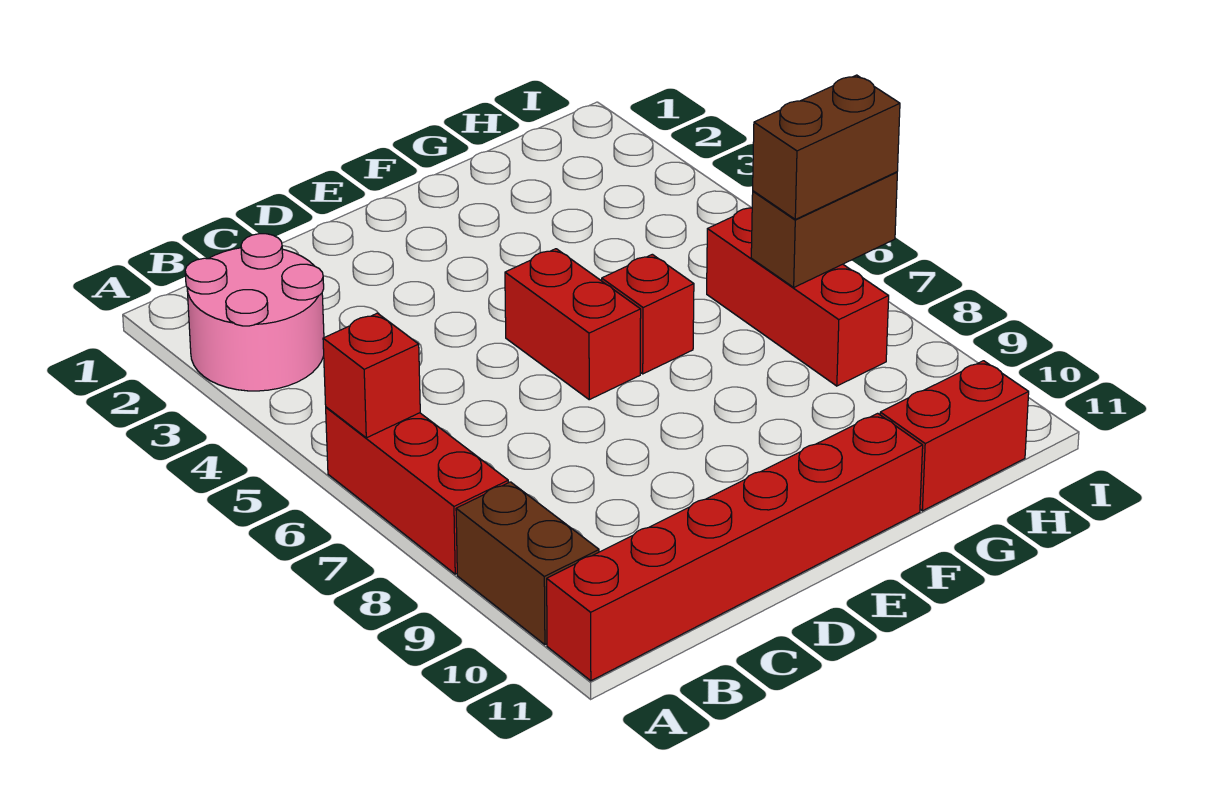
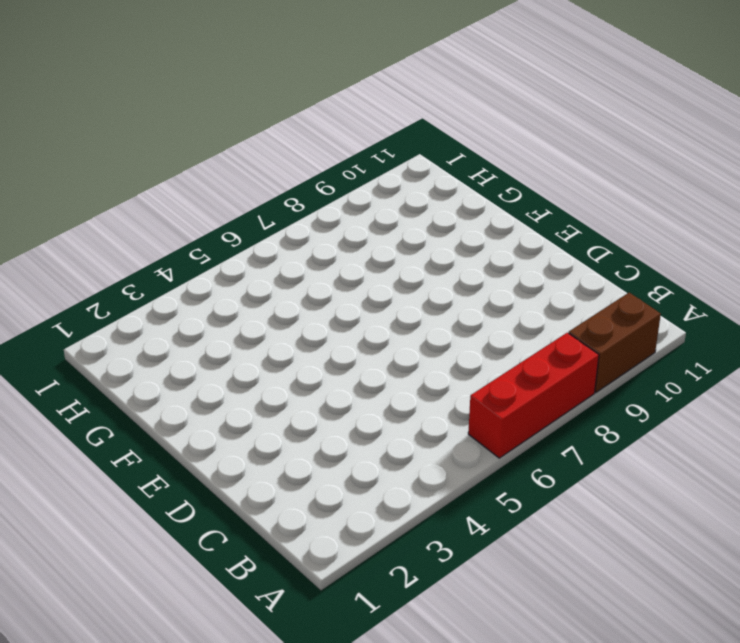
none -> pink round brick A2:B3 level 1
none -> red brick A11:F11 level 1

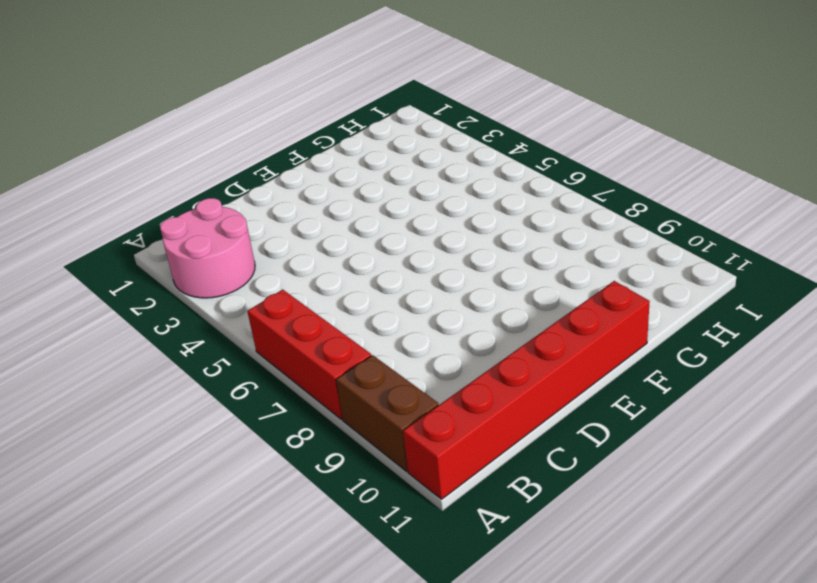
none -> red brick E5:E6 level 1
none -> red brick F6 level 1

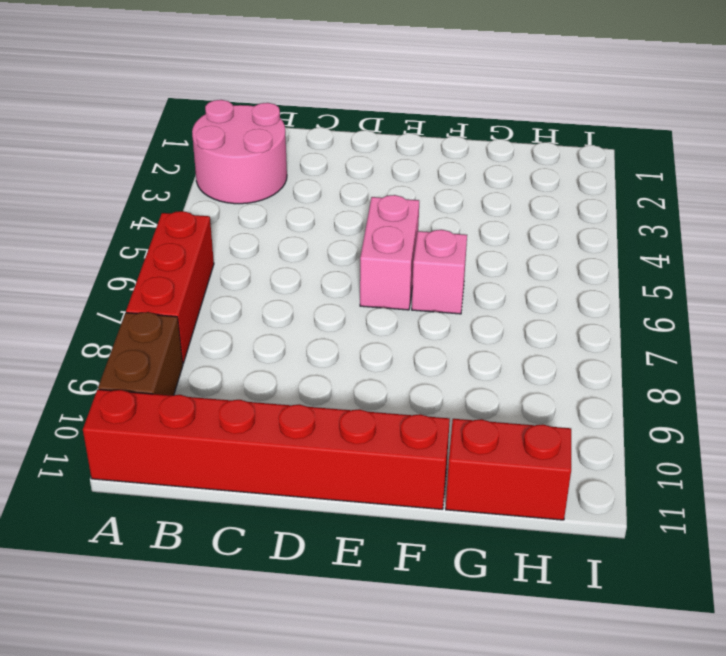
pink brick E5:E6 level 1 -> red brick E5:E6 level 1
pink brick F6 level 1 -> red brick F6 level 1
none -> red brick H6:H8 level 1
none -> red brick A6 level 2

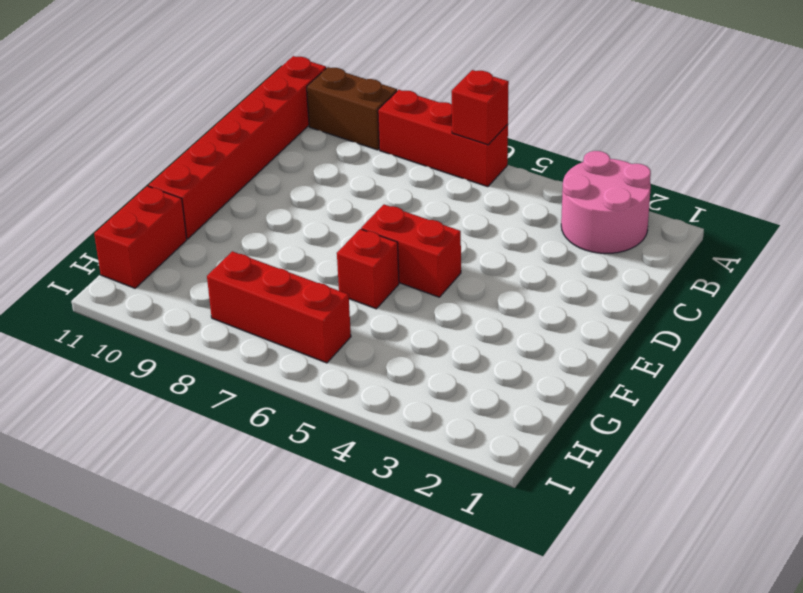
none -> brown brick H7:I7 level 2
none -> brown brick H7:I7 level 3

